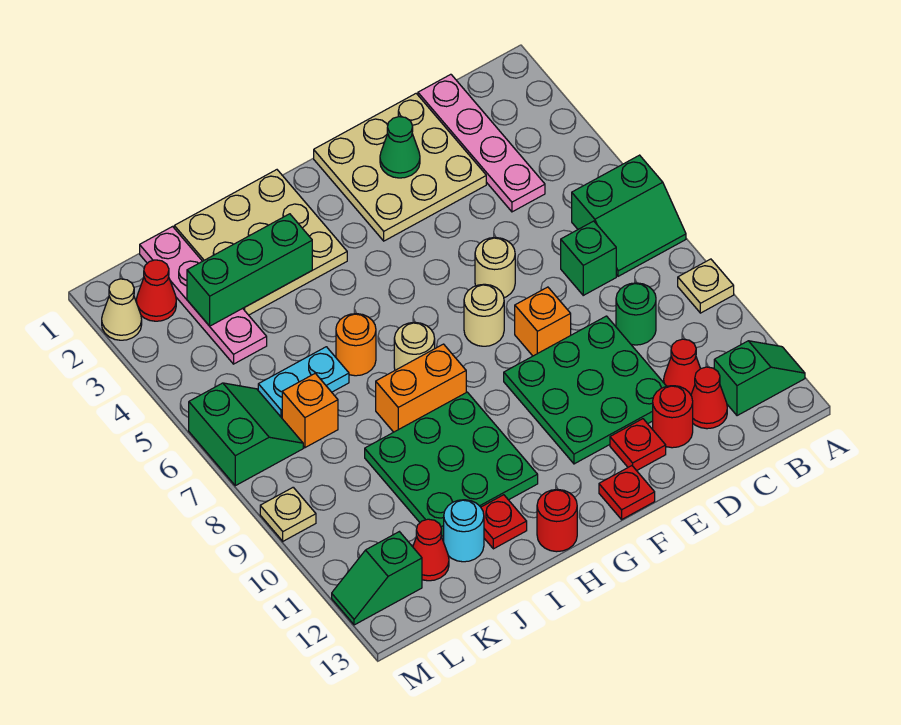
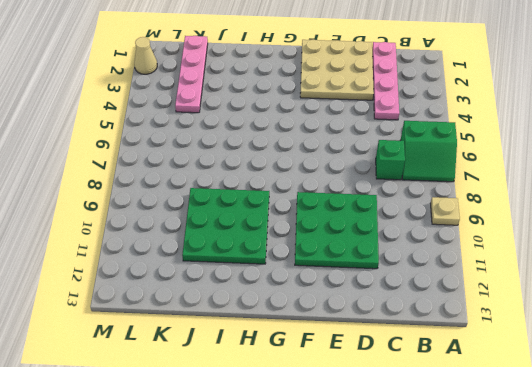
none -> green slope A12:B12 level 1 top B
none -> green round brick C9 level 1
none -> red cone C11 level 1
none -> red cone C12 level 1

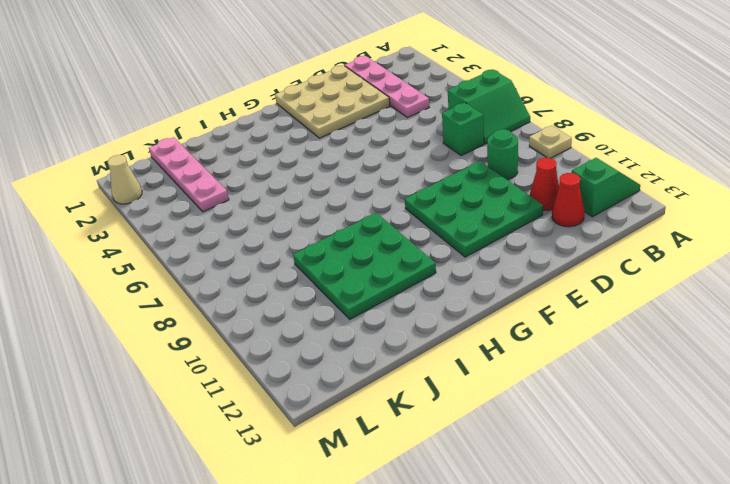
none -> red round brick D12 level 1
none -> tan round brick E6 level 1
none -> orange brick E8 level 1
none -> red plate E12 level 1

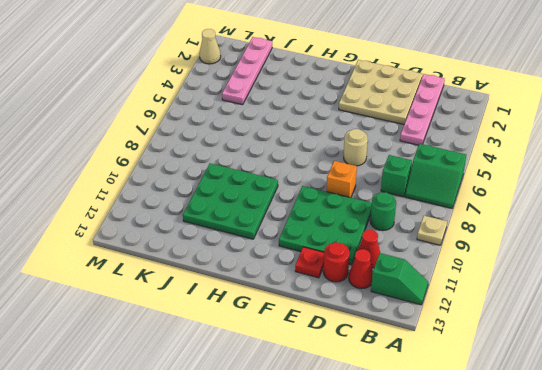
none -> tan round brick F7 level 1
none -> red plate F13 level 1
none -> tan plate H1:J3 level 1
none -> tan round brick H7 level 1

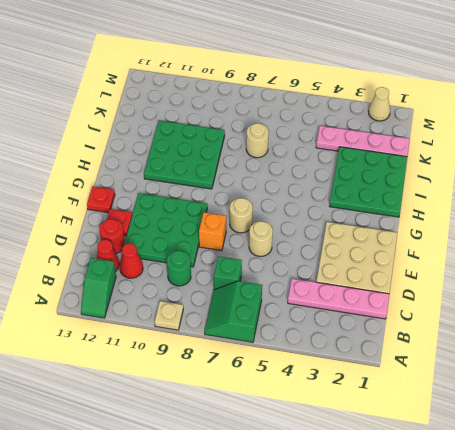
green plate H1:J3 level 1 -> tan plate H1:J3 level 1
tan round brick J7 level 1 -> tan round brick H7 level 1
none -> orange brick H8:I8 level 1
none -> red round brick H13 level 1
none -> orange round brick I6 level 1
none -> red plate I12 level 1

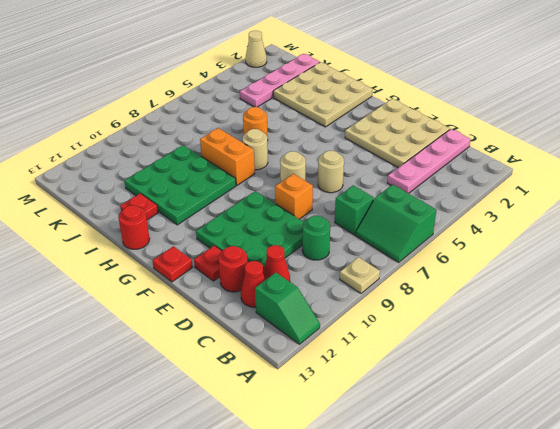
none -> cyan plate J6:K6 level 1
none -> cyan round brick J12 level 1
none -> orange brick K7 level 1
none -> red cone K12 level 1

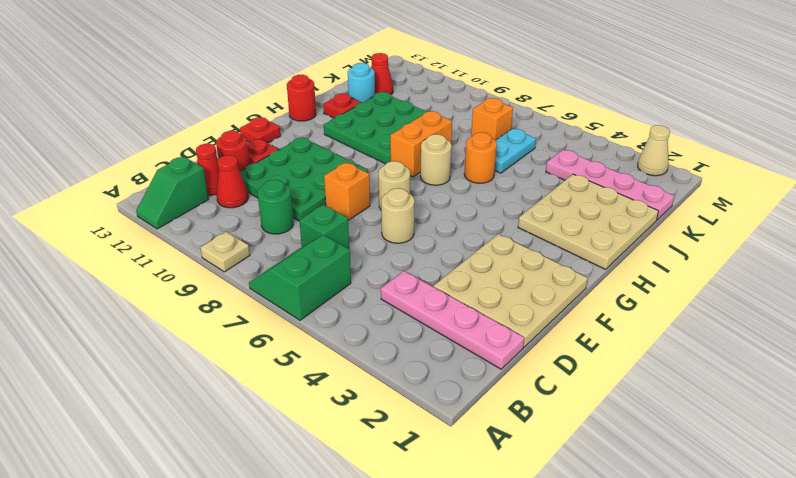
none -> red cone L2 level 1
none -> green slope L6:M7 level 1 top M
none -> green slope L12:M12 level 1 top L
none -> tan plate M9 level 1

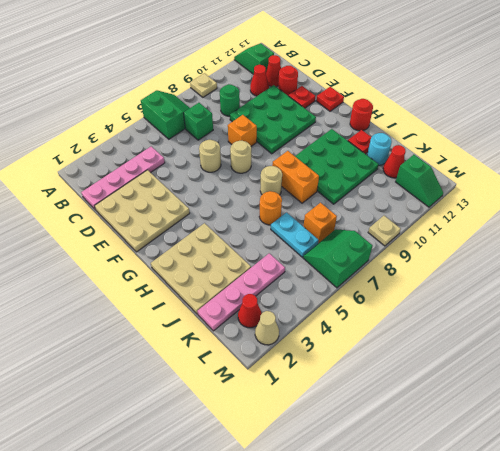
none -> green cone E2 level 2
none -> green brick I3:K3 level 2

